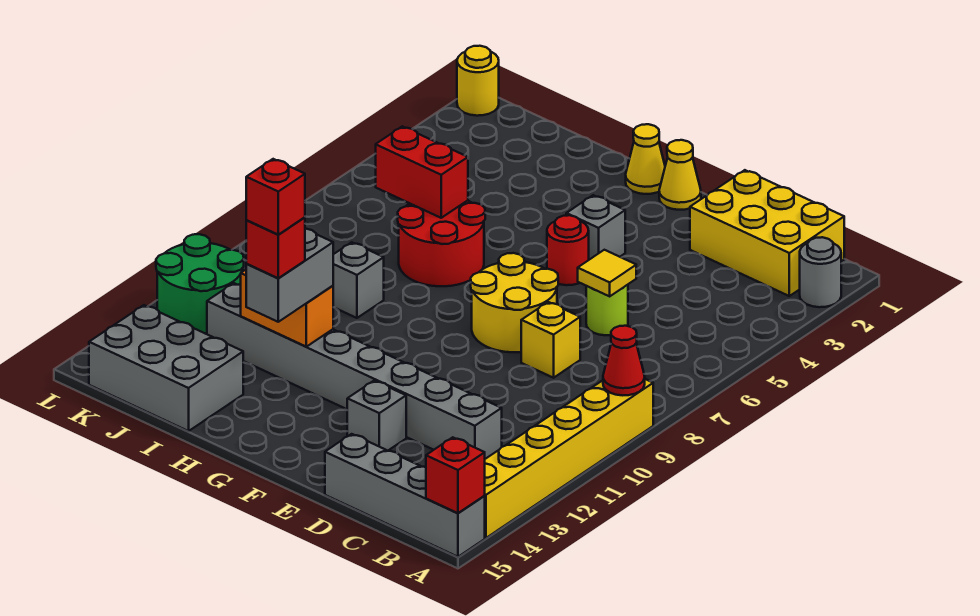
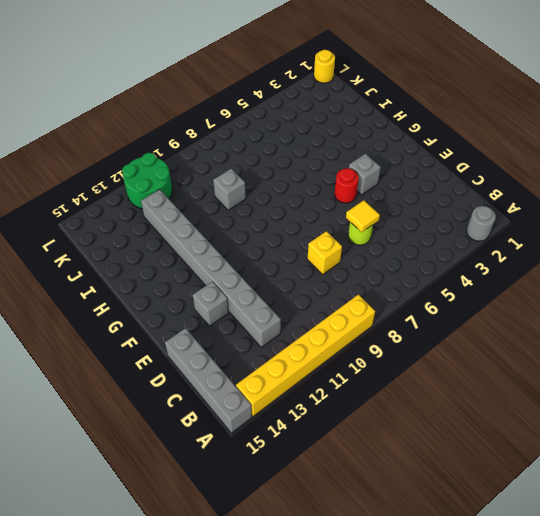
none -> yellow brick B1:D2 level 1
none -> yellow round brick E7:F8 level 1
none -> yellow cone F1 level 1

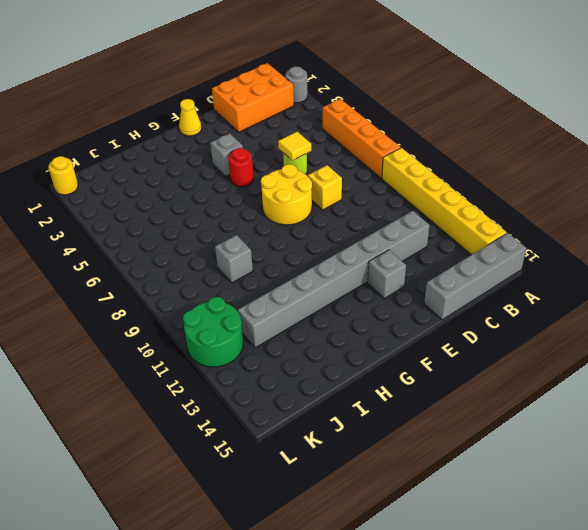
orange brick A5:A8 level 1 -> none
orange brick B1:D2 level 1 -> yellow brick B1:D2 level 1
none -> yellow cone G1 level 1
none -> red round brick H6:I7 level 1
none -> grey brick I14:K15 level 1

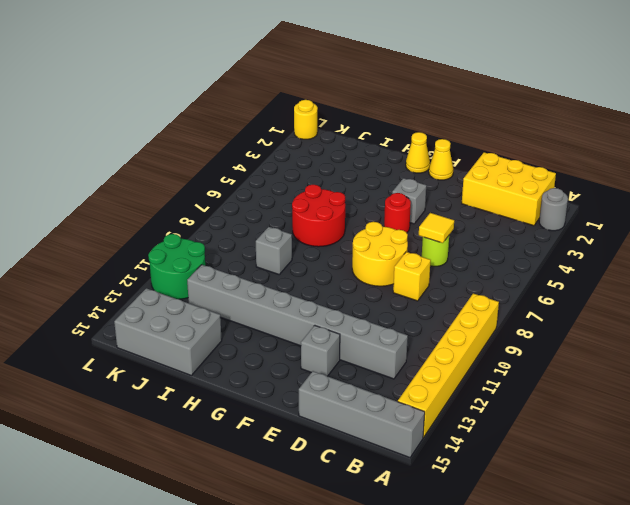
none -> red cone A9 level 2
none -> red brick A15 level 2
none -> orange brick H12:I12 level 2

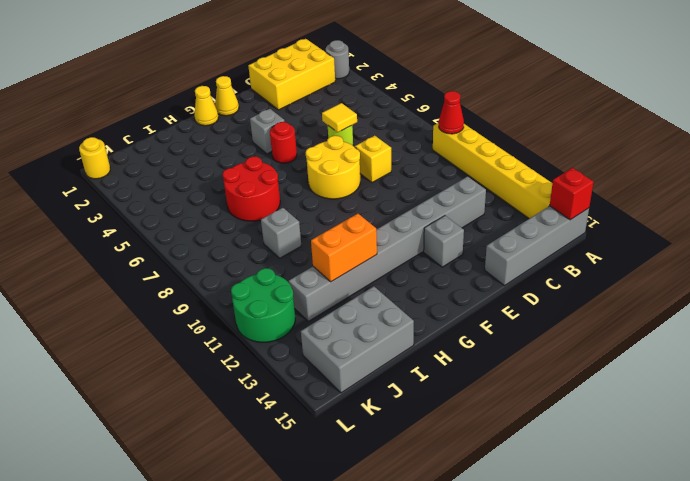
none -> red brick I6:J6 level 2
none -> grey brick H12:H13 level 3
none -> red brick H13 level 4

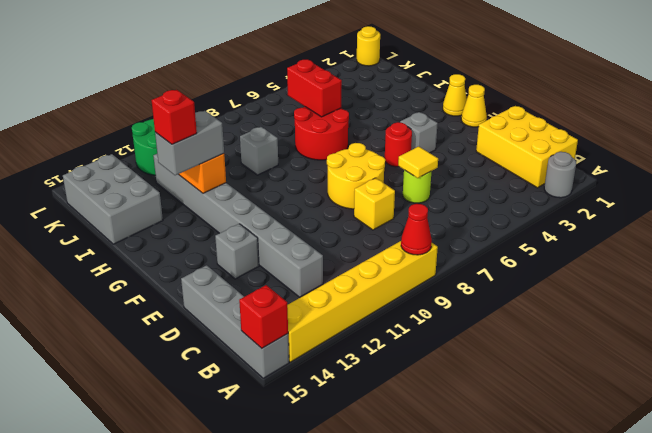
none -> red brick H13 level 5

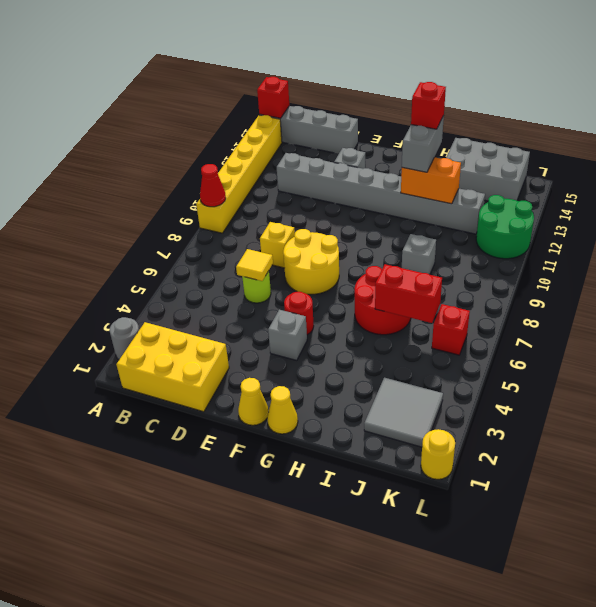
grey tile J2:K3 level 1 -> none
red brick K6 level 1 -> red brick H13 level 5

